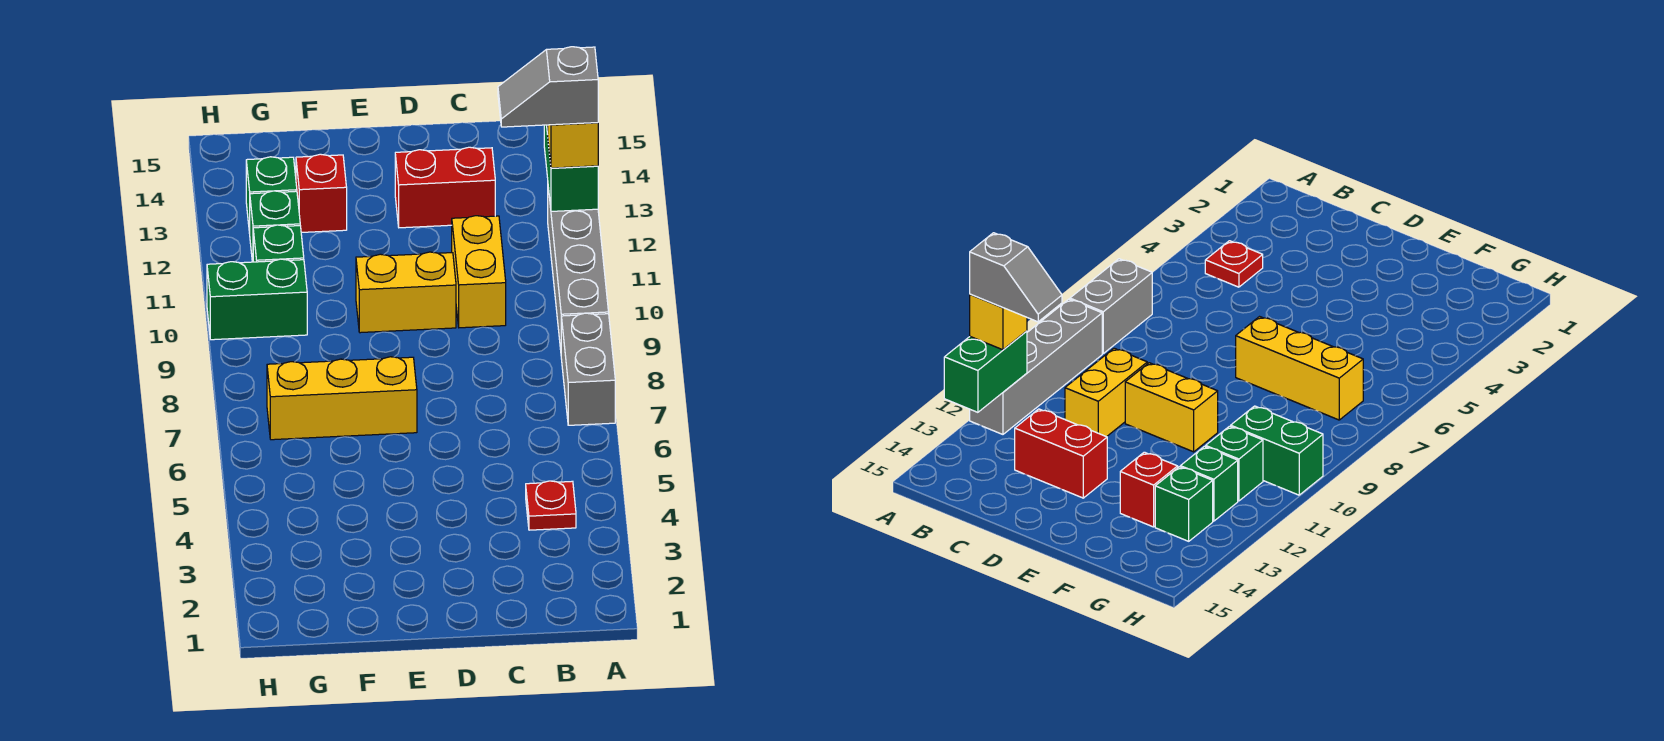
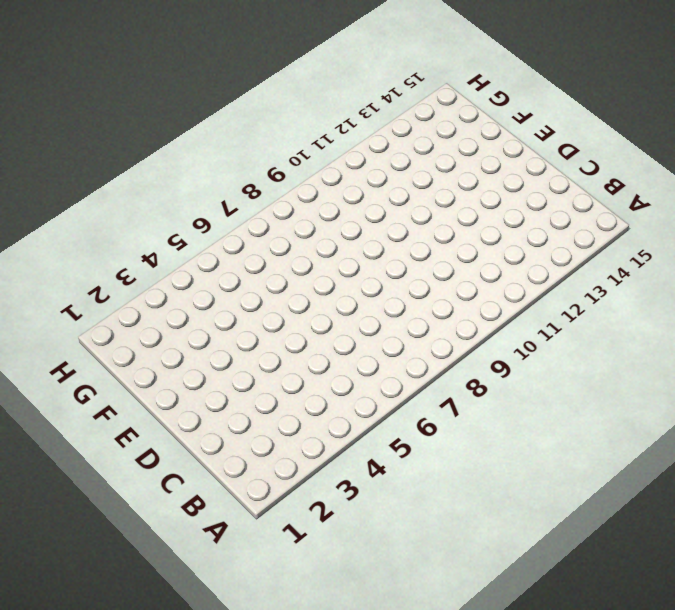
none -> grey brick A7:A8 level 1
none -> grey brick A9:A12 level 1
none -> red plate B4 level 1

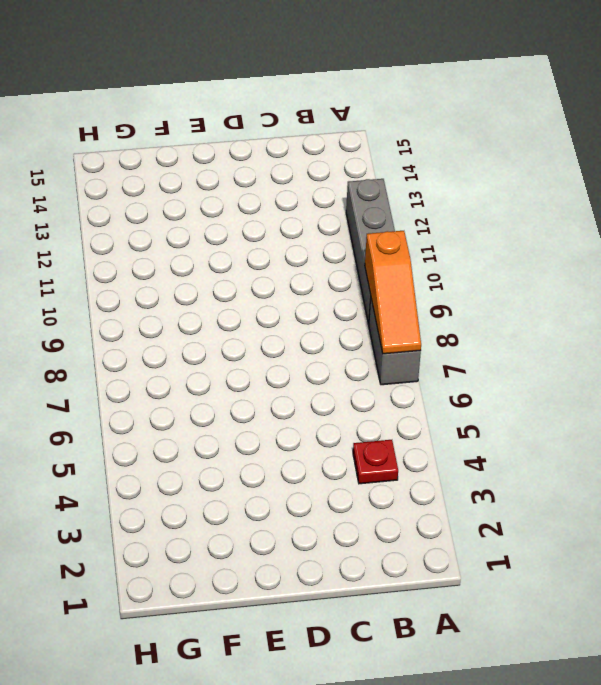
orange slope A7:A9 level 2 top 9 -> none
none -> yellow brick C10:C11 level 1
none -> red brick C13:D13 level 1
none -> yellow brick D10:E10 level 1

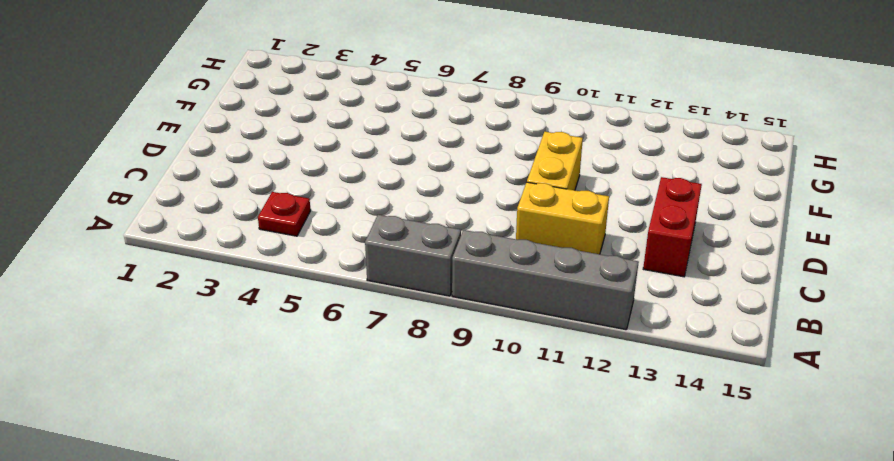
none -> yellow brick E7:G7 level 1
none -> red brick F13 level 1
none -> green brick G10:H10 level 1

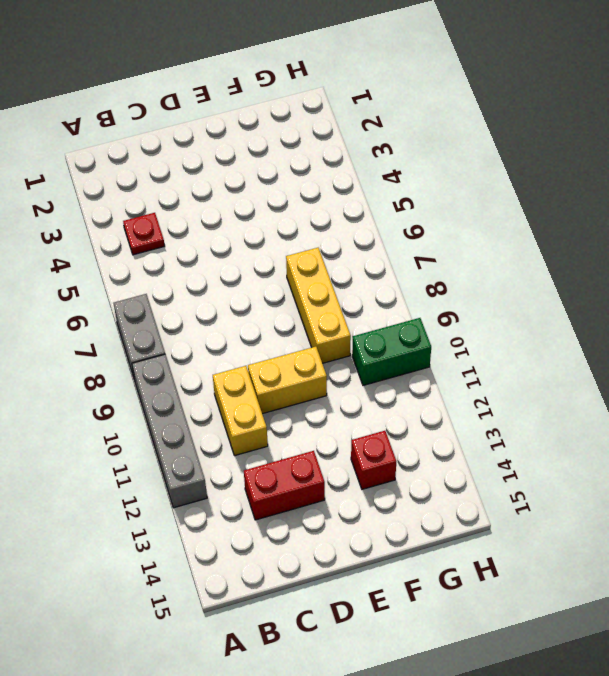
yellow brick F7:F9 level 1 -> yellow brick E7:G7 level 1
none -> green brick G11 level 1
none -> green brick G12 level 1
none -> green brick G13 level 1

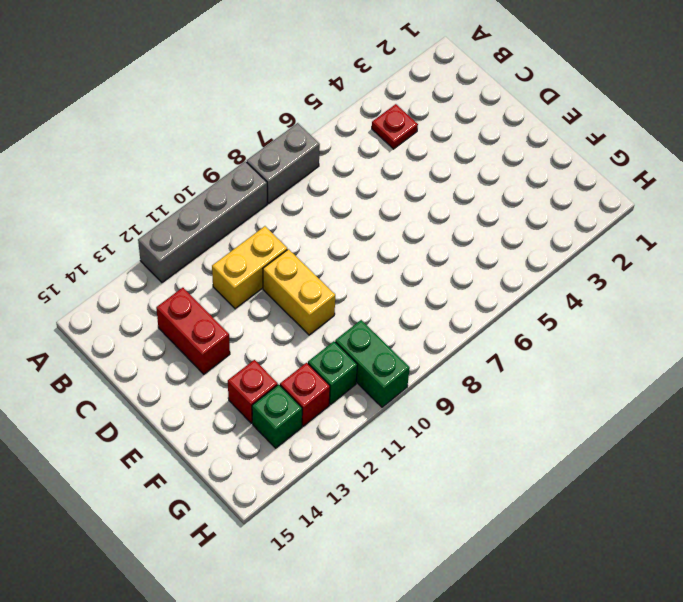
red brick G12 level 1 -> green brick G12 level 1
none -> yellow brick E7:G7 level 1
none -> green brick A12:A13 level 2
none -> yellow brick A12 level 3

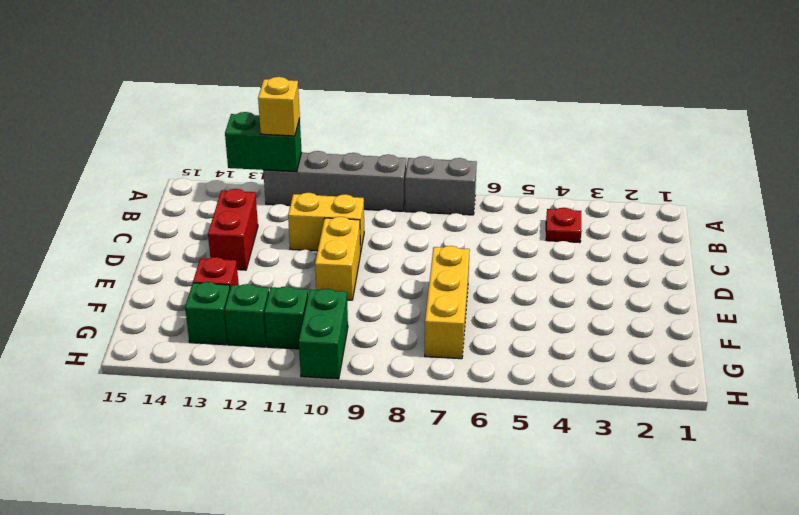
none -> grey slope A12:B12 level 4 top A

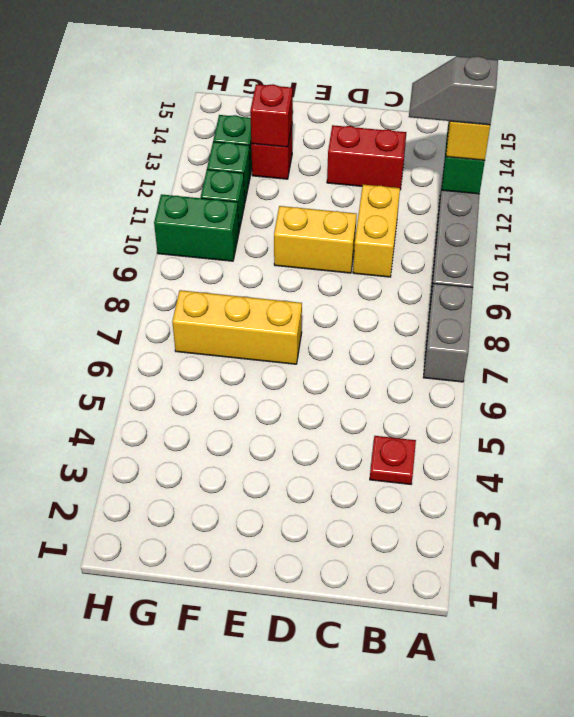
red brick F13 level 2 -> none

